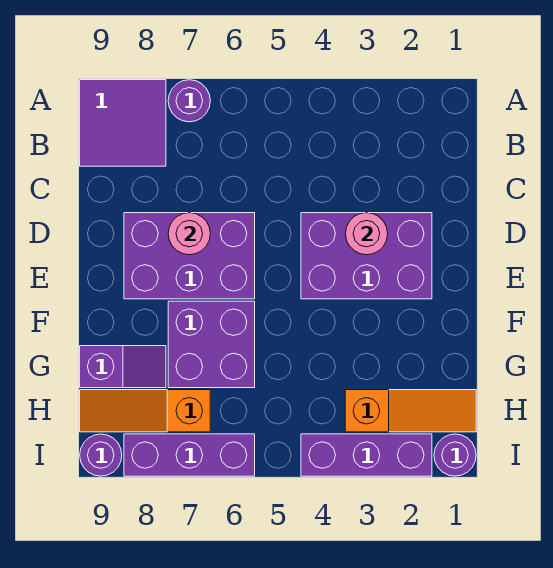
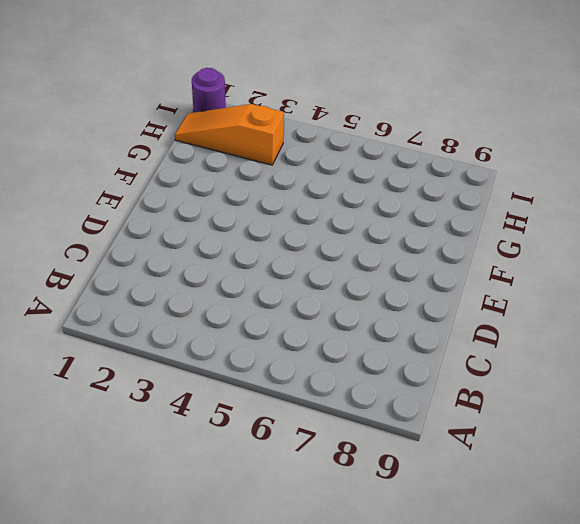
none -> purple round brick A7 level 1
none -> purple tile A8:B9 level 1
none -> purple brick D2:E4 level 1

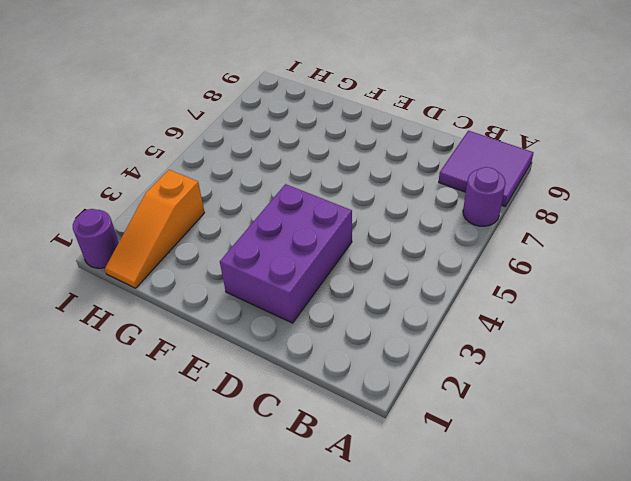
none -> purple brick D6:E8 level 1
none -> purple brick F6:G7 level 1
none -> purple slope G8:G9 level 1 top 9

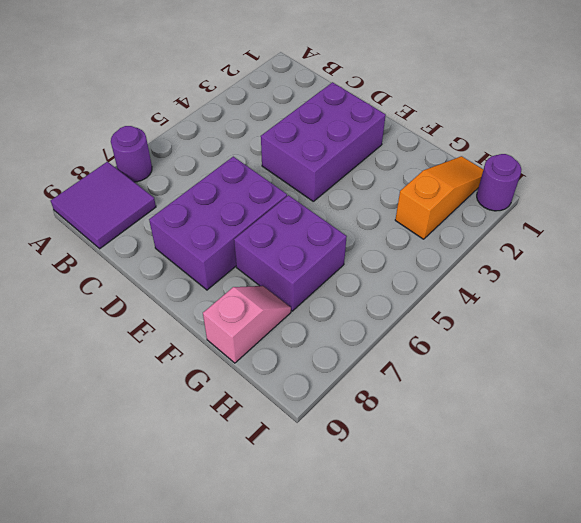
pink slope G8:G9 level 1 top 9 -> purple slope G8:G9 level 1 top 9
none -> orange slope H7:H9 level 1 top 7
none -> purple brick I2:I4 level 1
none -> purple brick I6:I8 level 1

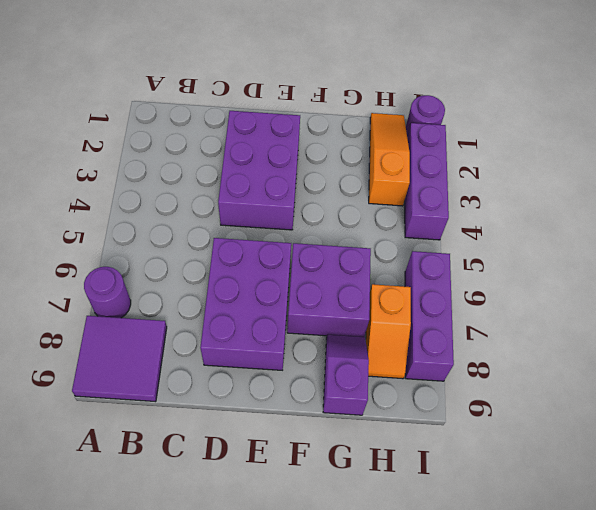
orange slope H7:H8 level 1 top 7 -> orange slope H7:H9 level 1 top 7
none -> purple round brick I9 level 1
none -> pink round brick D3 level 2
none -> pink round brick D7 level 2

